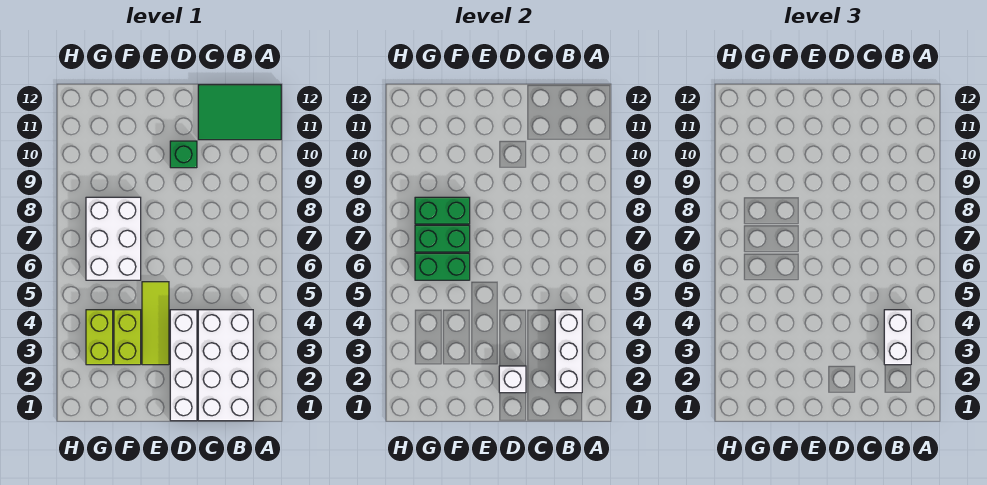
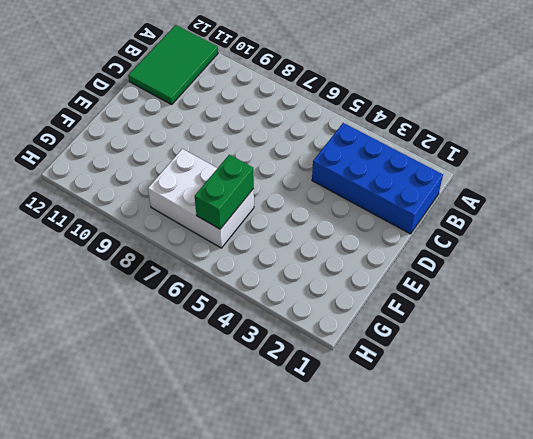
blue brick B1:C4 level 1 -> white brick B1:C4 level 1
none -> white brick D1:D4 level 1
none -> green brick D10 level 1
none -> lime tile E3:E5 level 1

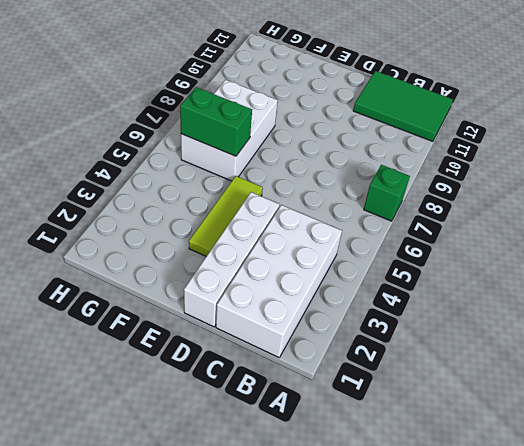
green brick A7 level 1 -> green brick D10 level 1
none -> lime brick F3:F4 level 1
none -> lime brick G3:G4 level 1
none -> white brick B2:B4 level 2

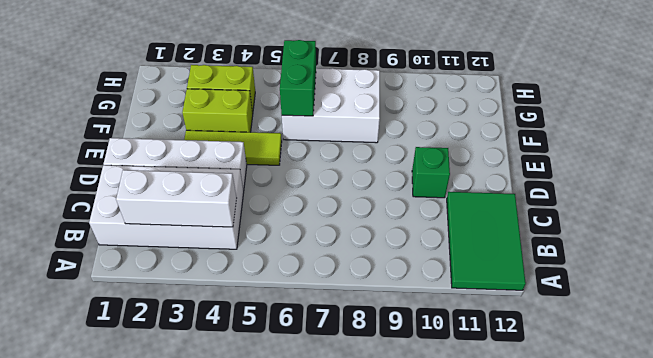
none -> white brick D2 level 2
none -> green brick F7:G7 level 2
none -> green brick F8:G8 level 2

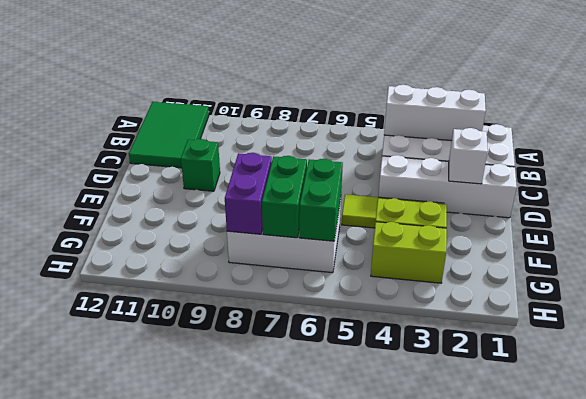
purple brick F8:G8 level 2 -> green brick F8:G8 level 2
none -> white brick B3:B4 level 3

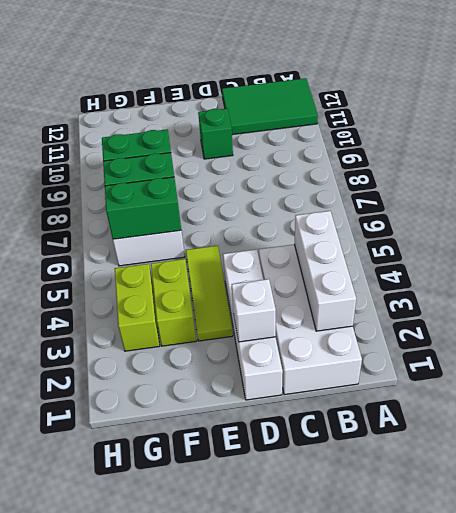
none -> white brick B3:B4 level 3

